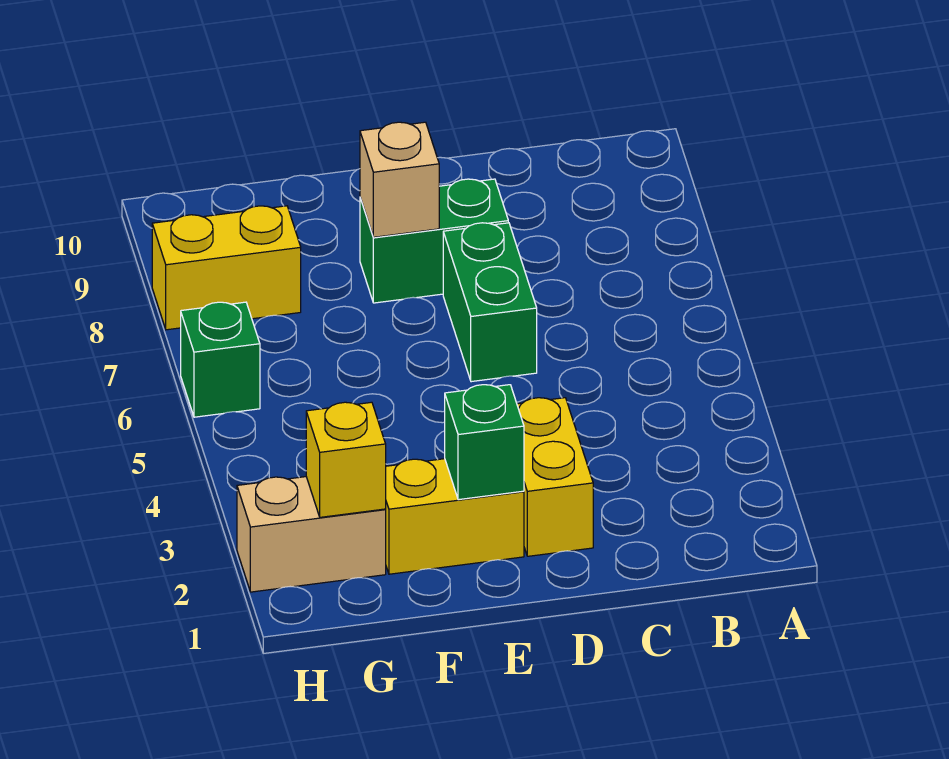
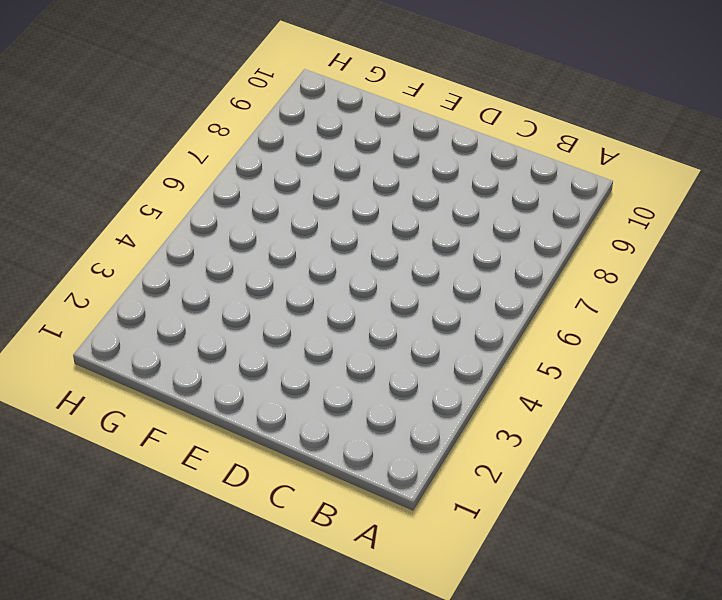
none -> yellow brick D2:D3 level 1
none -> green brick D6:D7 level 1

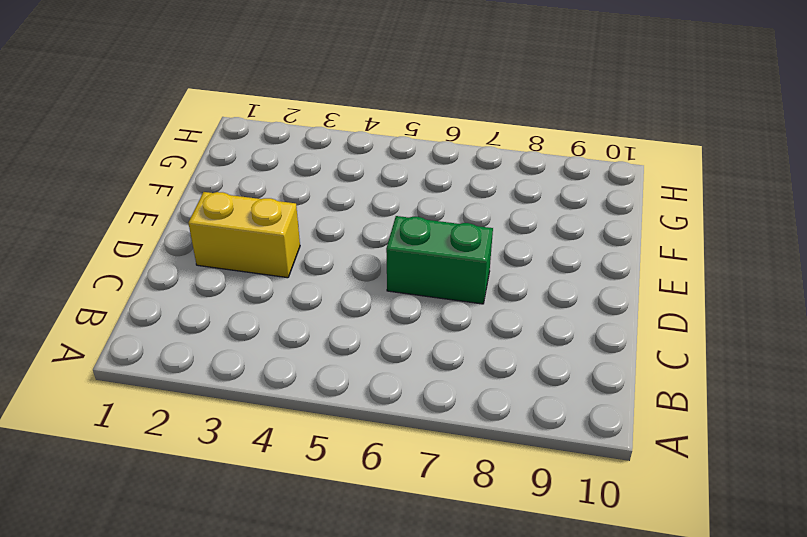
none -> green brick D8:E8 level 1
none -> yellow brick E2:F2 level 1

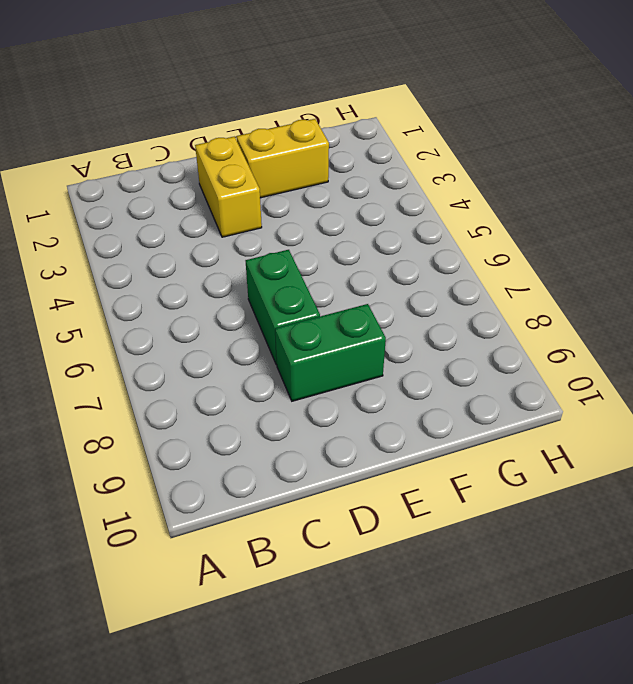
none -> tan brick G2:H2 level 1
none -> yellow brick G8:H8 level 1

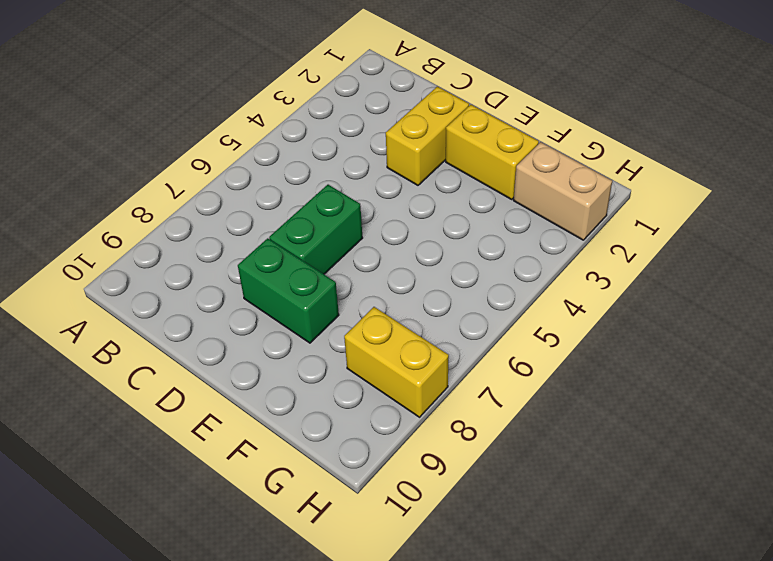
none -> green brick H6 level 1
none -> green brick E2 level 2

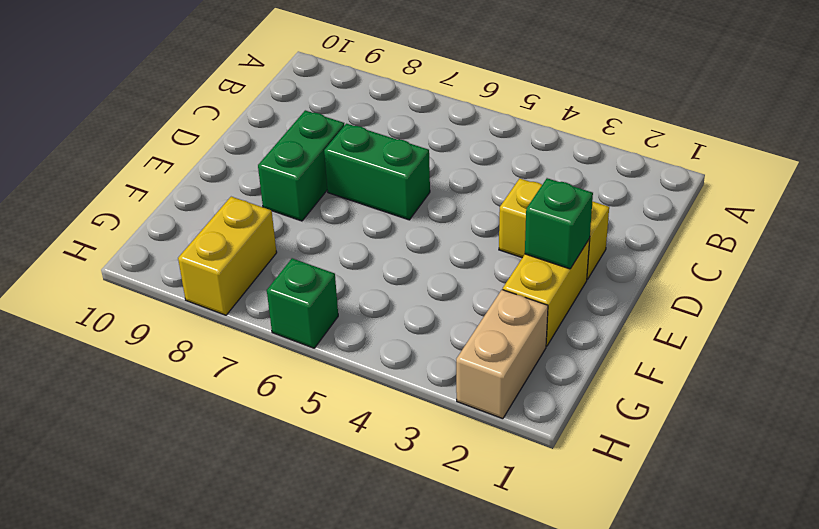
none -> tan brick E8 level 2
none -> yellow brick G2 level 2

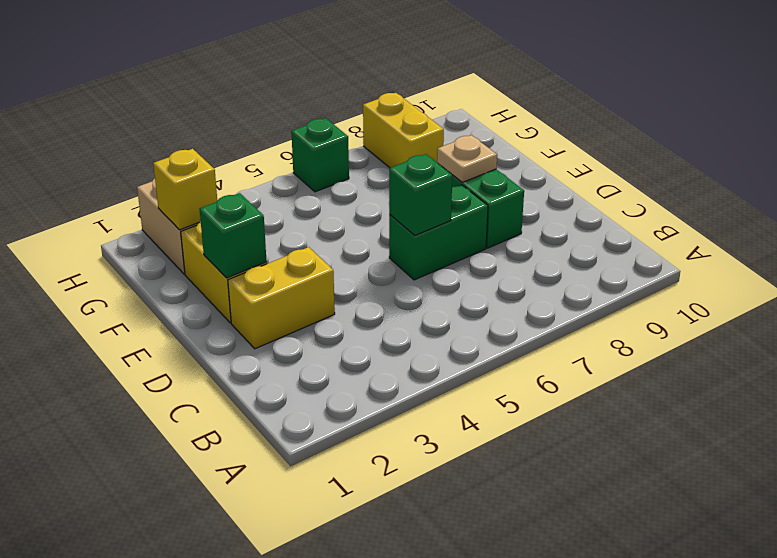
green brick D6 level 2 -> none
tan plate E8 level 2 -> tan brick E8 level 2

